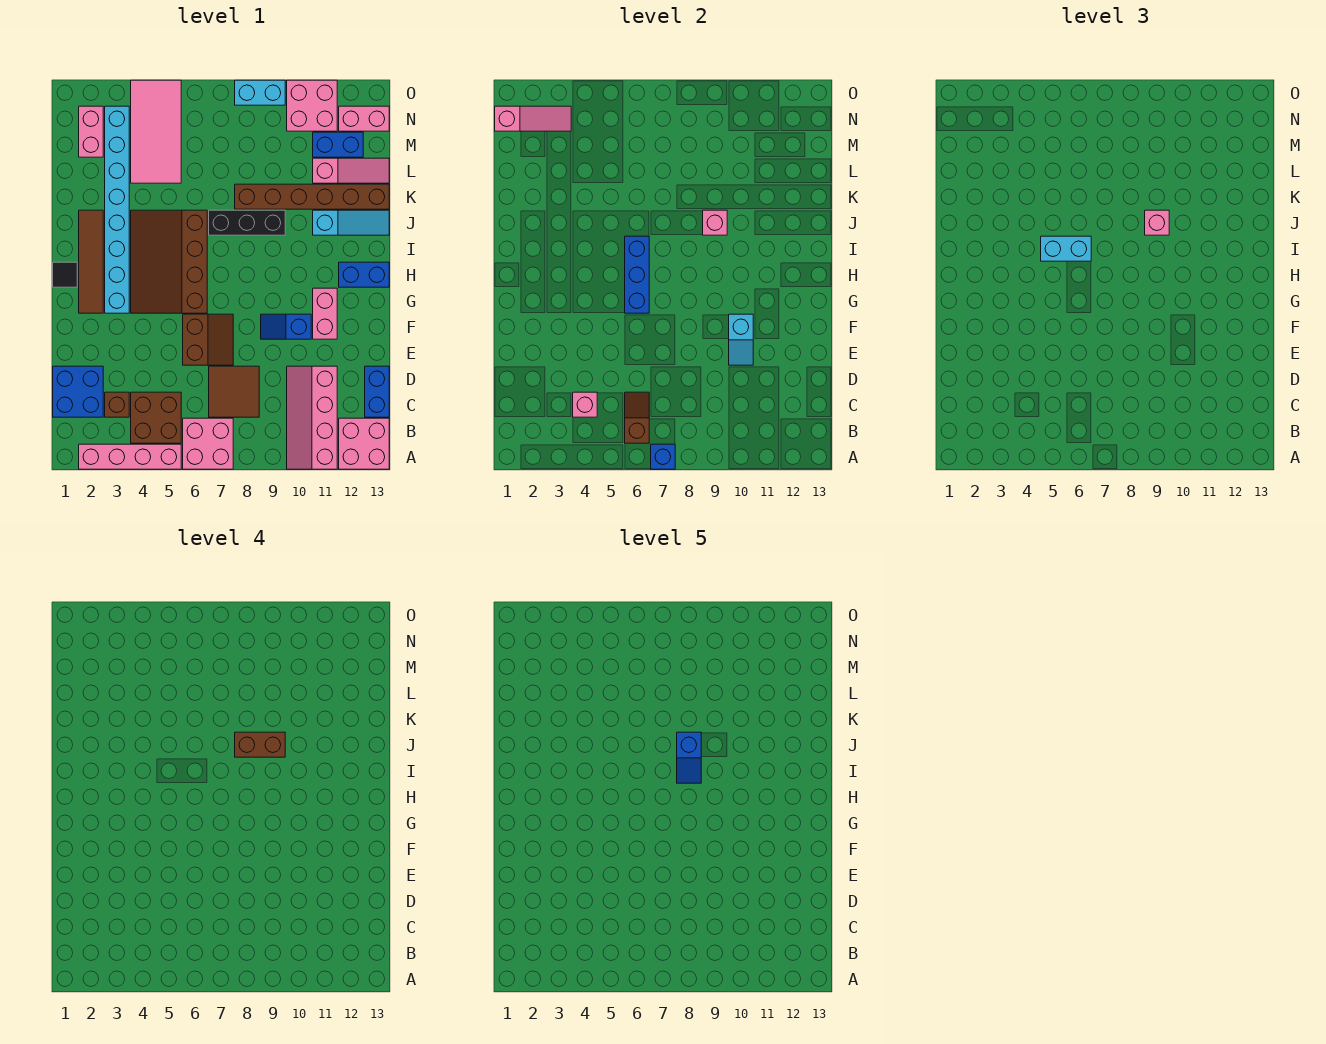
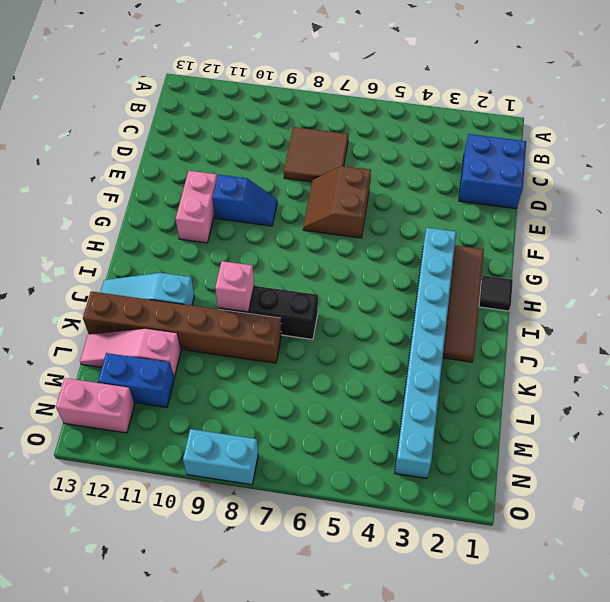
none -> pink brick A2:A5 level 1
none -> pink brick A6:B7 level 1
none -> pink slope A10:D11 level 1 top 11
none -> pink brick A12:B13 level 1

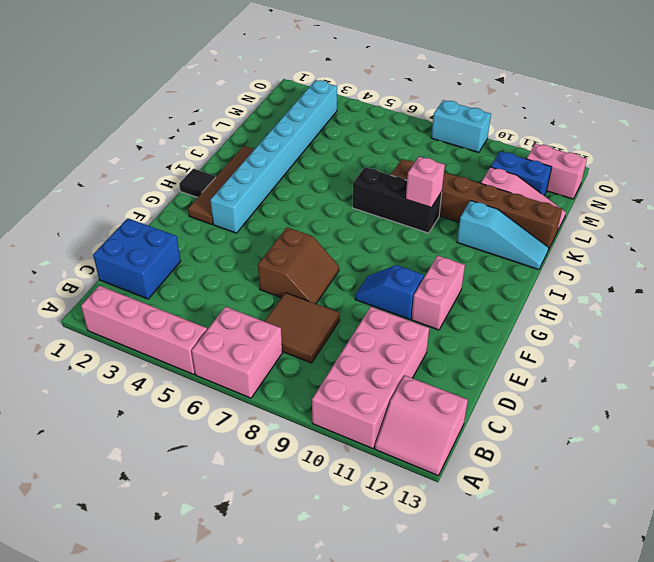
pink brick A10:D11 level 1 -> pink slope A10:D11 level 1 top 11
pink slope A12:B13 level 1 top B -> pink brick A12:B13 level 1
none -> brown brick B4:C5 level 1
none -> brown brick C3 level 1
none -> blue brick C13:D13 level 1
none -> brown slope G4:J6 level 1 top 6

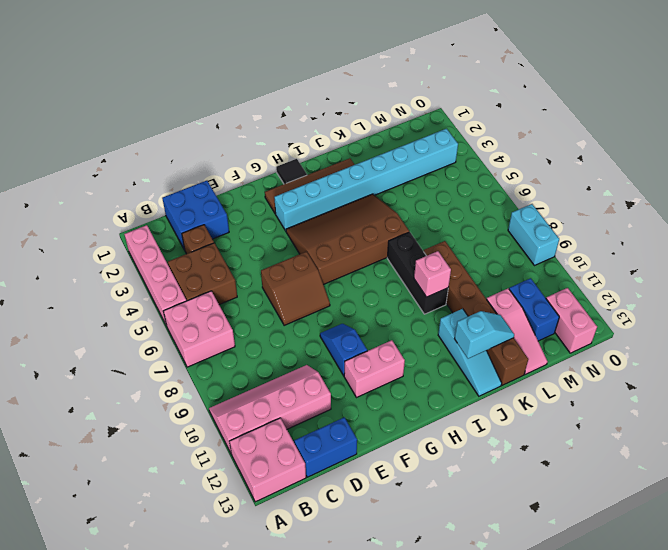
cyan slope J12:K12 level 2 top J -> cyan slope E10:F10 level 2 top F
none -> brown tile C7:D8 level 1
none -> blue brick H12:H13 level 1
none -> pink tile L4:O5 level 1
none -> pink brick M2:N2 level 1

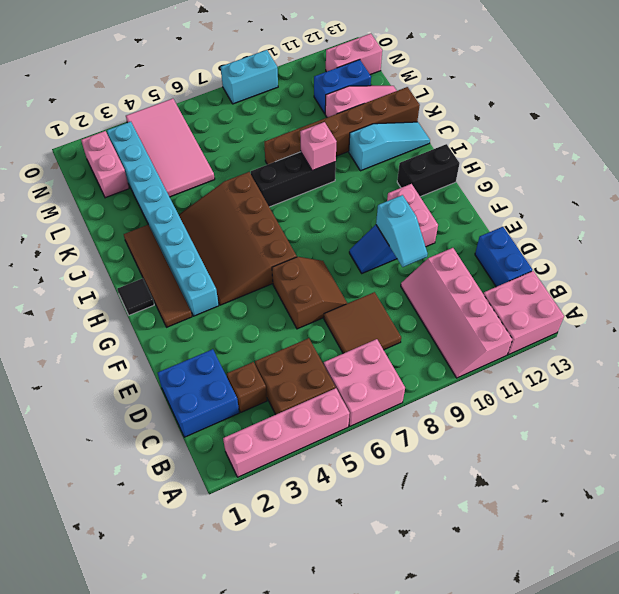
black brick H12:H13 level 1 -> blue brick H12:H13 level 1
none -> pink brick N10:O11 level 1
none -> blue brick A7 level 2
none -> brown slope B6:C6 level 2 top B
none -> pink brick C4 level 2

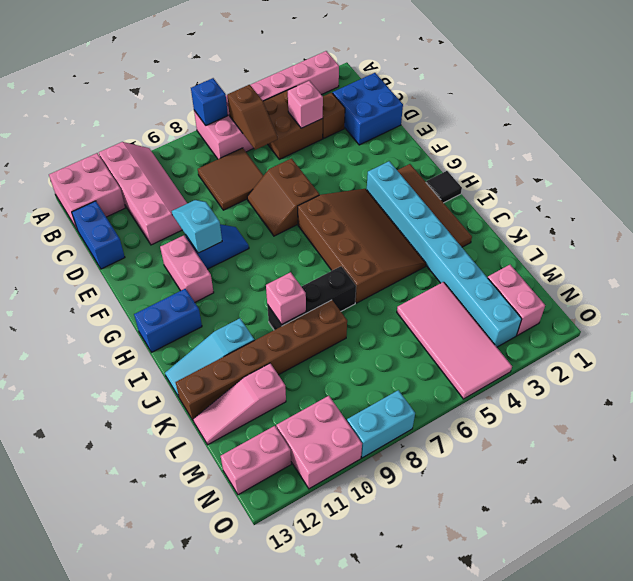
none -> blue brick M11:M12 level 1
none -> blue brick G6:I6 level 2
none -> pink slope N1:N3 level 2 top 1
none -> cyan brick I5:I6 level 3

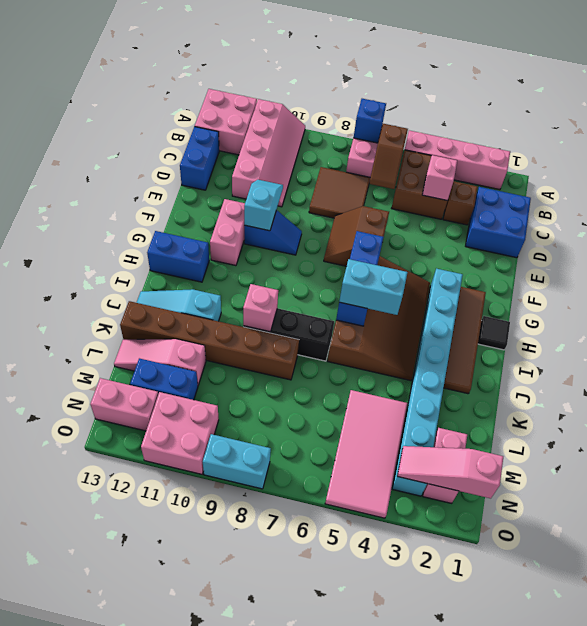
none -> pink brick J9 level 3
none -> brown brick J8:J9 level 4
none -> blue slope I8:J8 level 5 top J

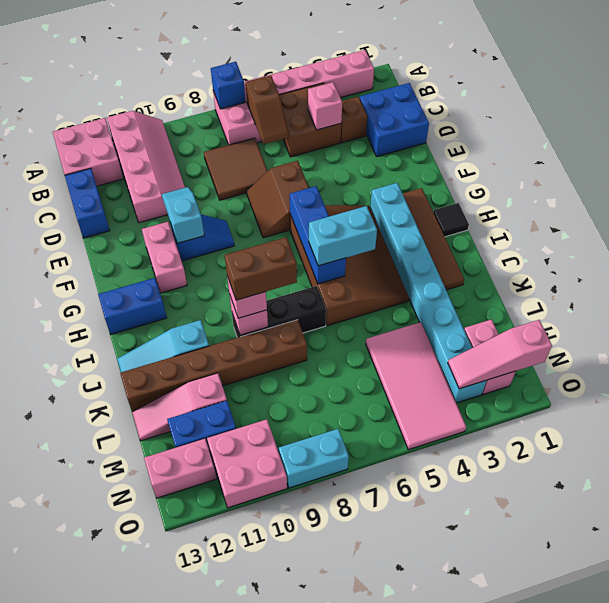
none -> blue slope I8:J8 level 5 top J

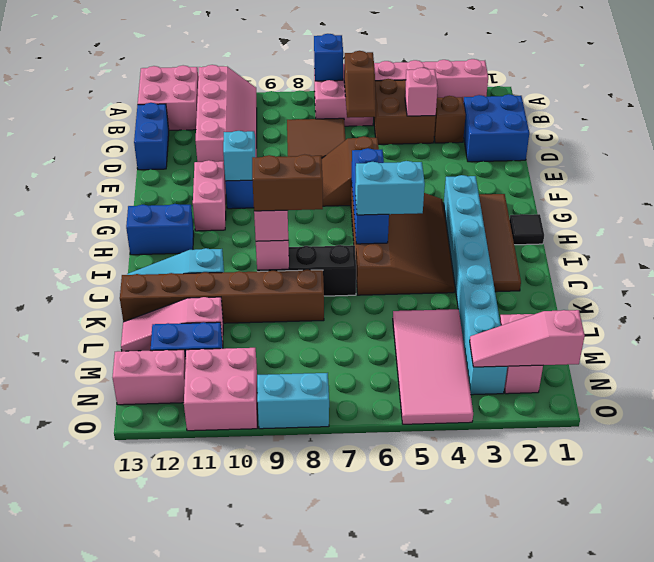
none -> blue slope I8:J8 level 5 top J

